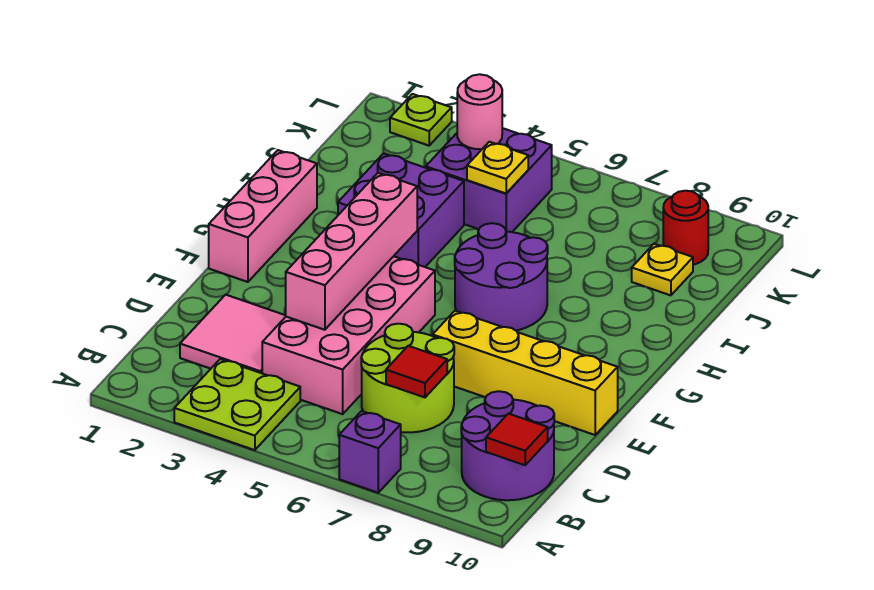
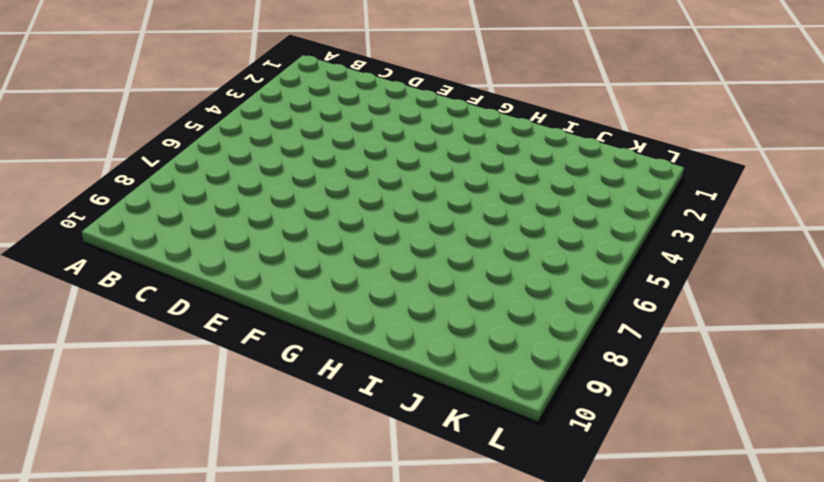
none -> lime plate A3:B4 level 1
none -> purple brick A7 level 1
none -> purple round brick B9:C10 level 1

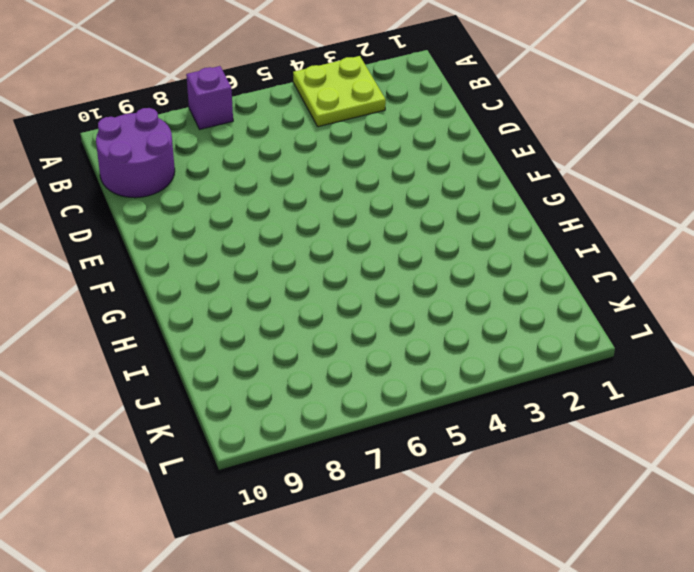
none -> pink tile C2:D3 level 1
none -> pink brick C4:F5 level 1
none -> lime round brick C6:D7 level 1

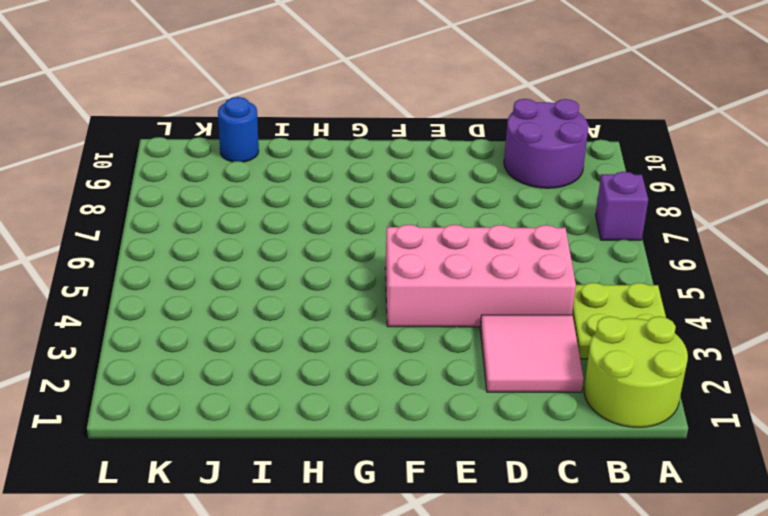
lime round brick A1:B2 level 1 -> lime round brick C6:D7 level 1
blue round brick J10 level 1 -> none
none -> yellow brick E7:E10 level 1
none -> pink brick F1:H1 level 1
none -> purple round brick G6:H7 level 1

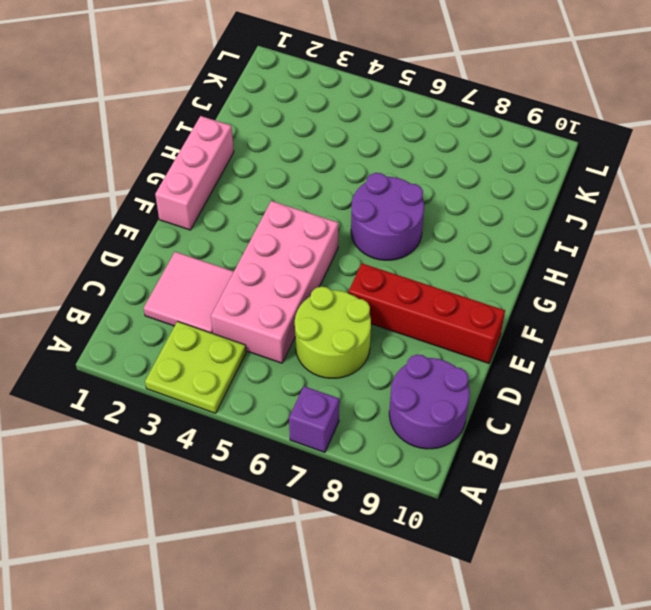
red brick E7:E10 level 1 -> yellow brick E7:E10 level 1
none -> purple brick H3:I4 level 1
none -> purple brick J4:K5 level 1
none -> yellow plate J9 level 1

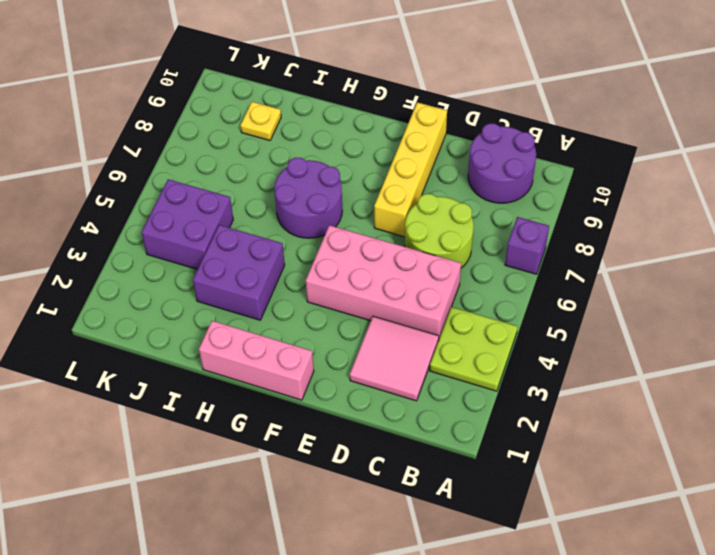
none -> red round brick K9 level 1
none -> lime plate L2 level 1
none -> red tile B10 level 2

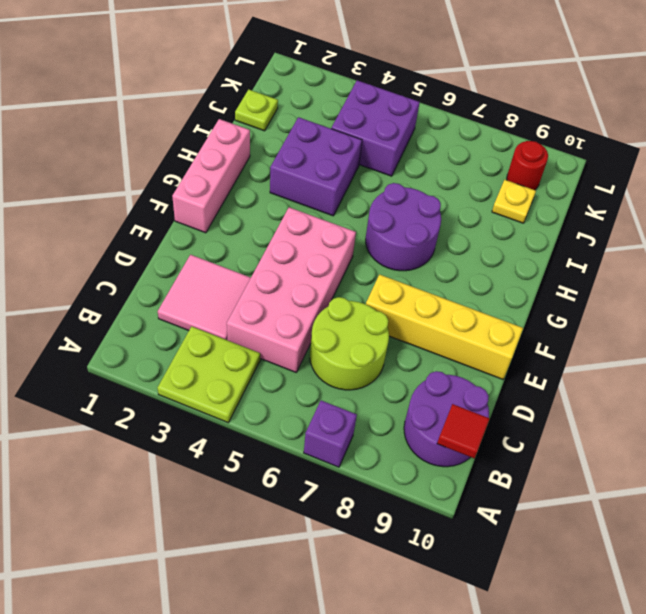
lime plate J1 level 1 -> lime plate L2 level 1
none -> red tile C7 level 2
none -> pink brick D4:G4 level 2
none -> yellow plate J5 level 2

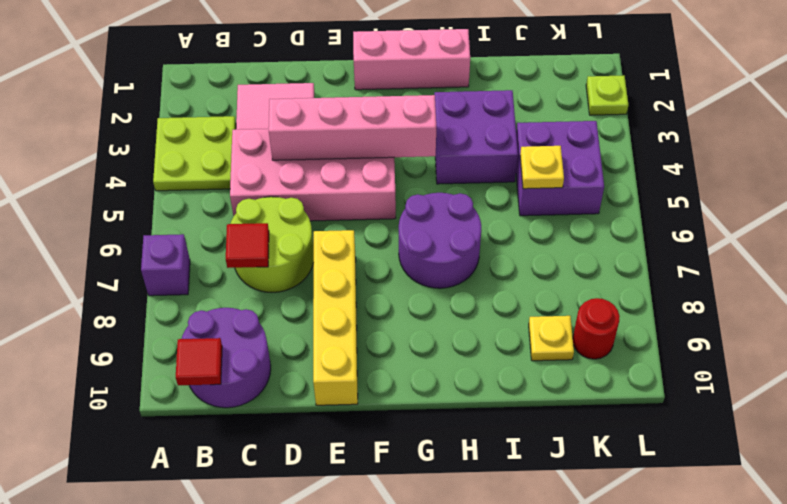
none -> pink round brick K4 level 2

